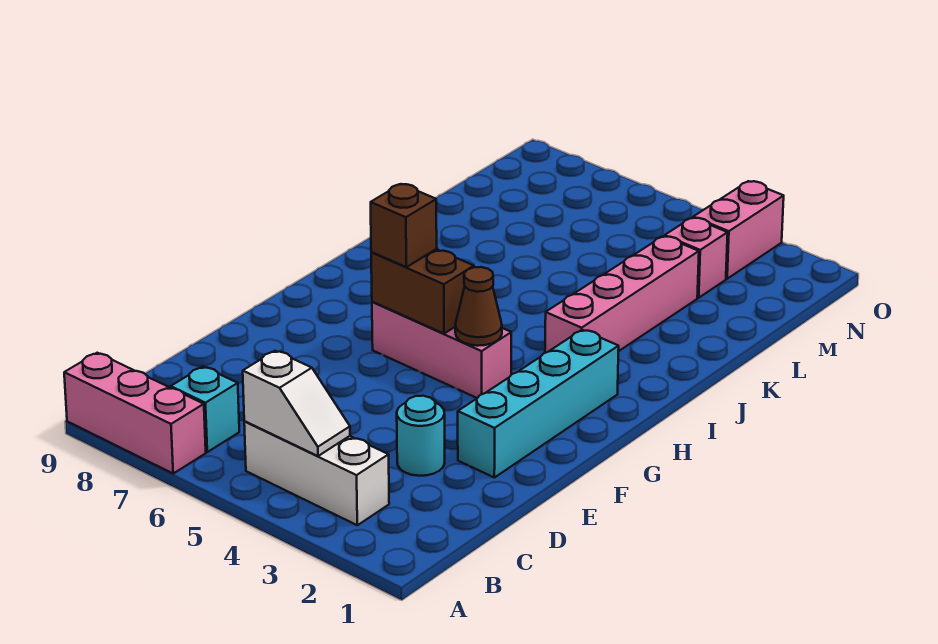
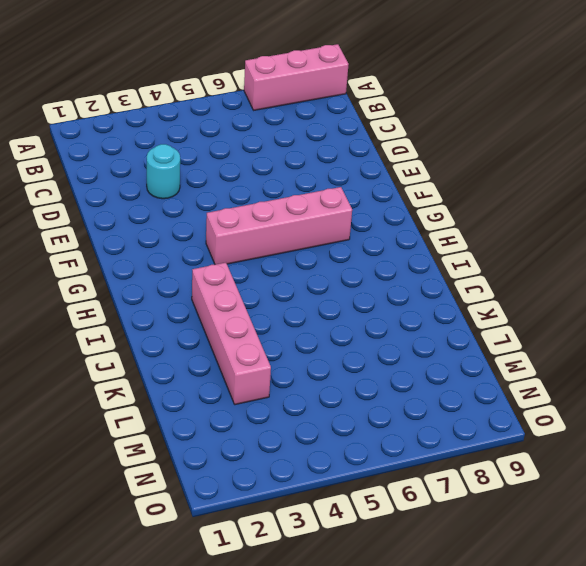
pink brick G4:G7 level 1 -> pink brick G4:G6 level 1
none -> white brick B3:B5 level 1
none -> cyan brick B7 level 1
none -> cyan brick E2:H2 level 1

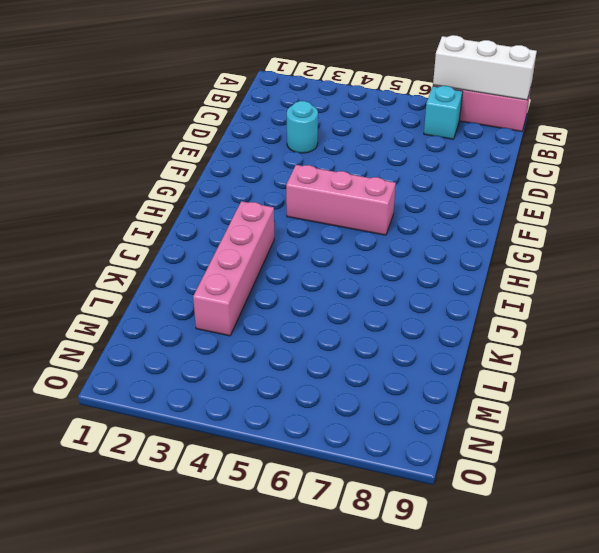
white brick A7:A9 level 2 -> white brick B3:B5 level 1
none -> cyan brick E2:H2 level 1
none -> pink brick M3 level 1
none -> pink brick N3:O3 level 1

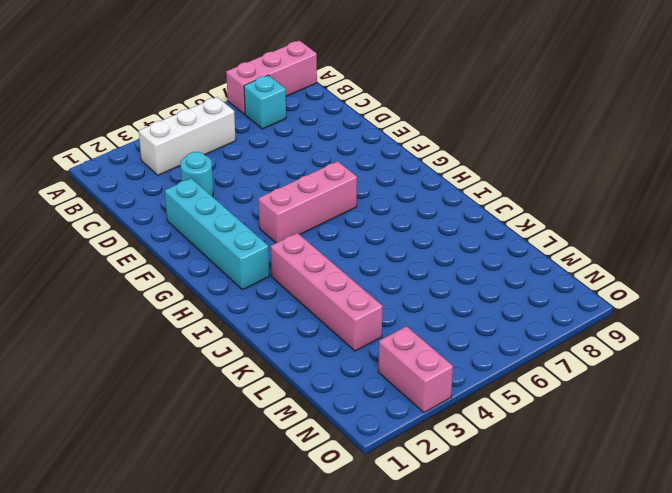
none -> pink brick M3 level 1
none -> white slope B4:B5 level 2 top 5
none -> brown cone G4 level 2

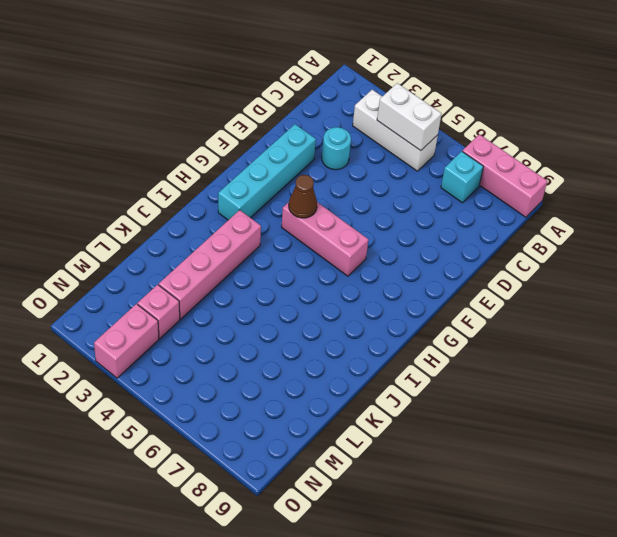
white brick B4:B5 level 2 -> white slope B4:B5 level 2 top 5
none -> brown brick G5:G6 level 2
none -> brown brick G6 level 3

